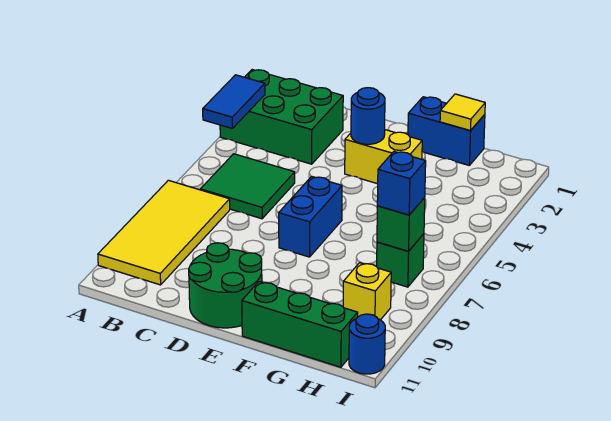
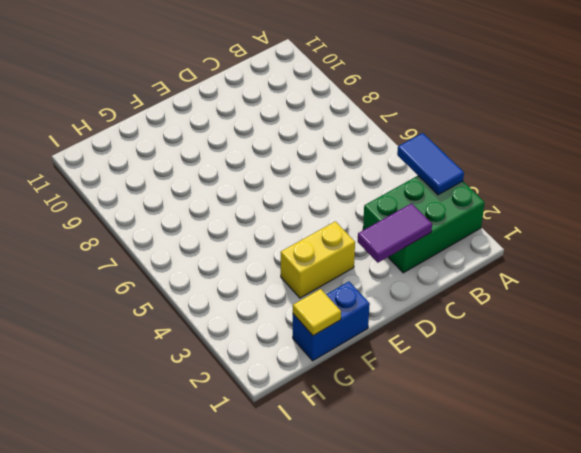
purple tile C2:D2 level 2 -> none
none -> yellow tile A7:B10 level 1
none -> green tile B5:C6 level 1
none -> green round brick D10:E11 level 1

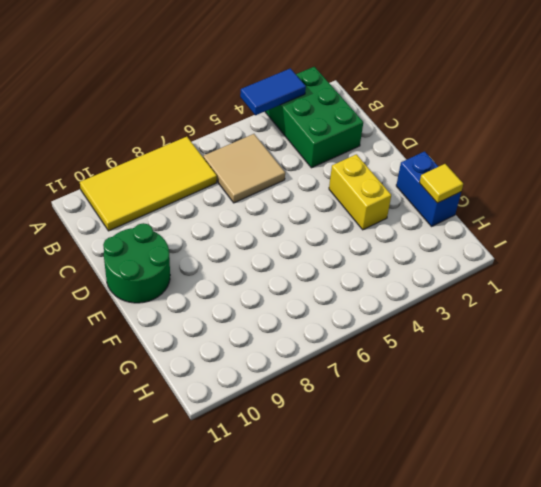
tan tile B5:C6 level 1 -> green tile B5:C6 level 1
none -> blue brick E6:E7 level 1
none -> green brick F11:H11 level 1
none -> green brick H7 level 1

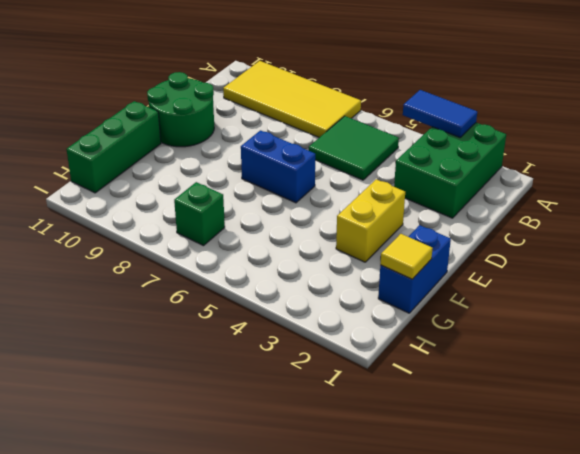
none -> yellow brick H9 level 1
none -> blue round brick I11 level 1
none -> blue round brick E3 level 2

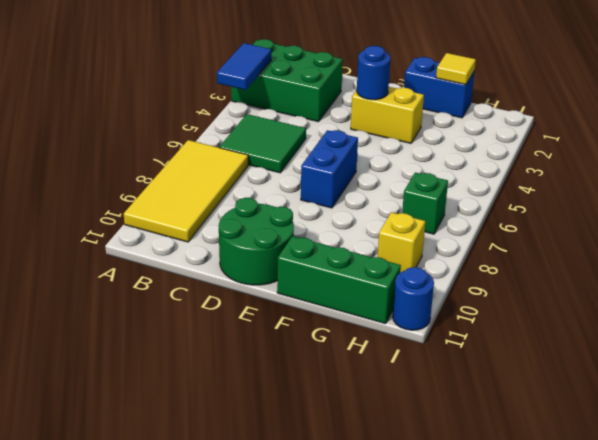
none -> green brick H7 level 2
none -> blue brick H7 level 3

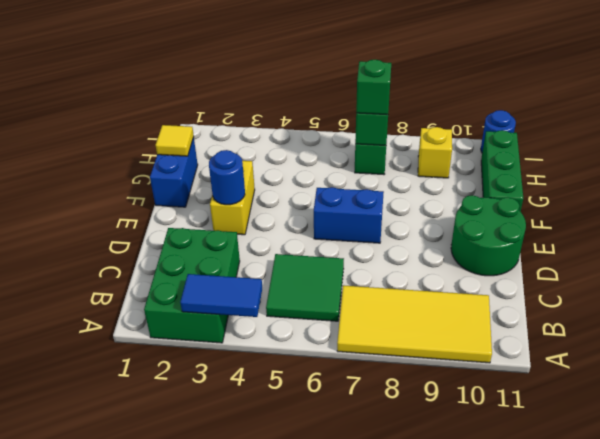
green brick H7 level 3 -> blue brick H7 level 3

